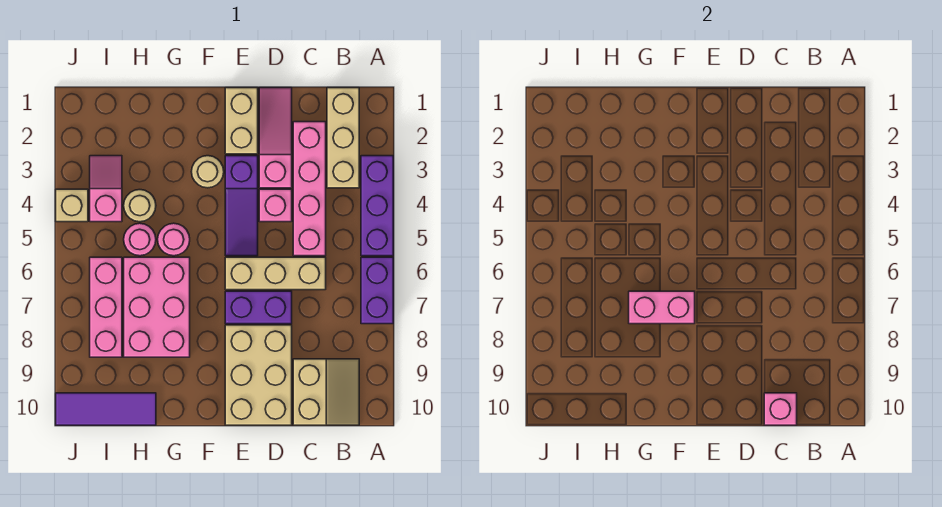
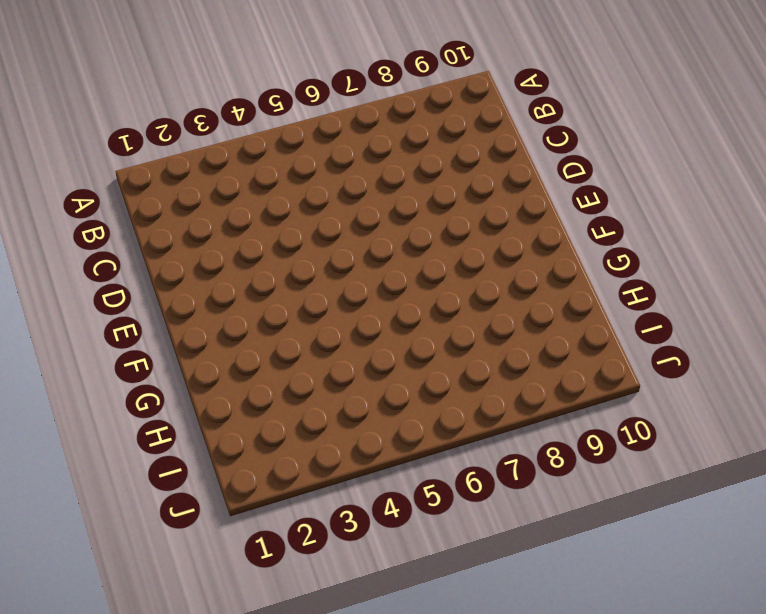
none -> purple brick A3:A5 level 1
none -> purple brick A6:A7 level 1
none -> tan brick B1:B3 level 1

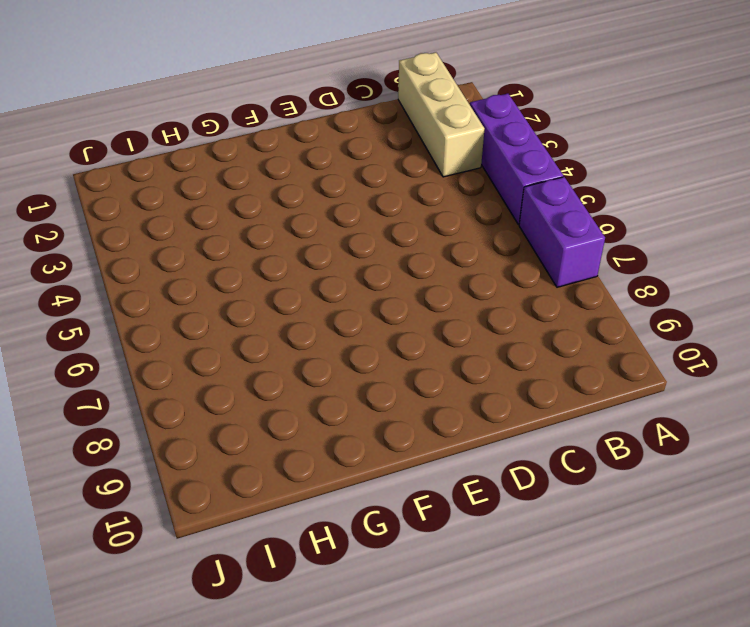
none -> tan slope B9:C10 level 1 top C
none -> pink brick C2:C5 level 1
none -> tan brick C6:E6 level 1

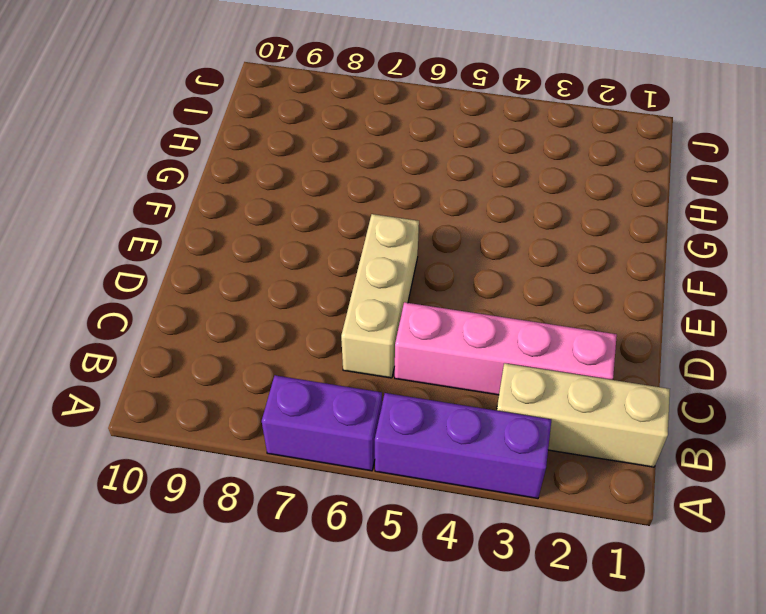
none -> tan slope B9:C10 level 1 top C
none -> pink slope D1:D3 level 1 top 3
none -> pink brick D4 level 1

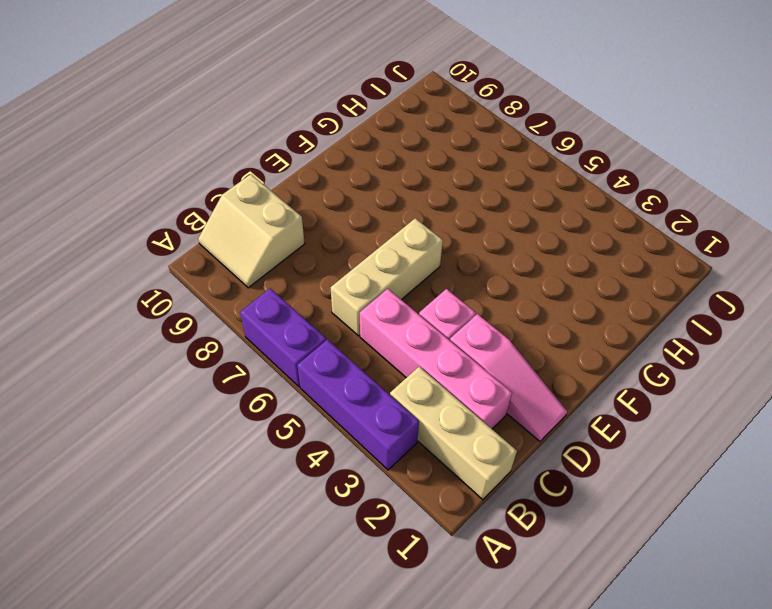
none -> purple brick D7:E7 level 1
none -> tan brick D8:E10 level 1
none -> tan brick E1:E2 level 1

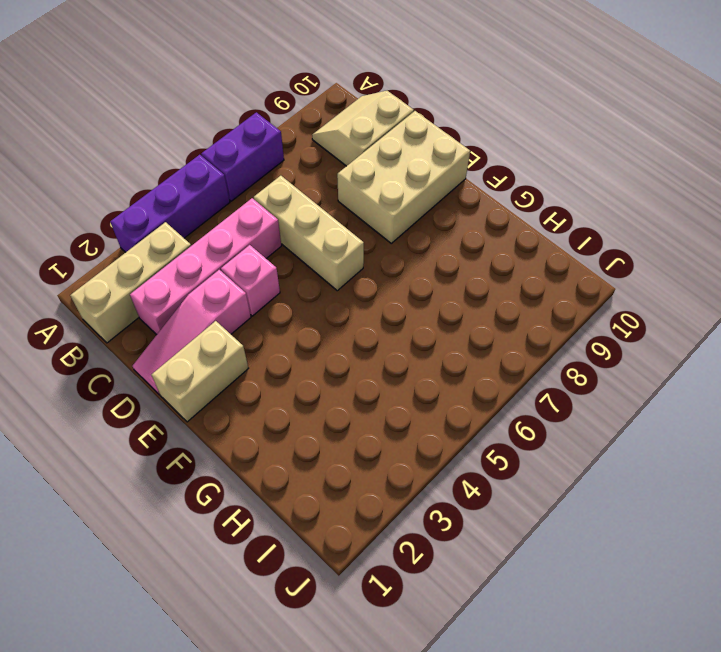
none -> purple brick D7:E7 level 1
none -> purple slope E3:E5 level 1 top 3
none -> tan round brick F3 level 1

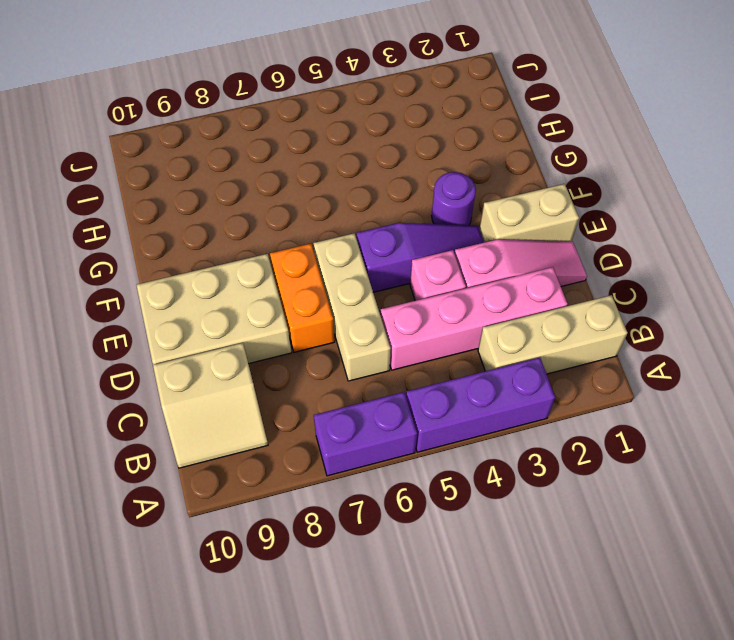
orange brick D7:E7 level 1 -> purple brick D7:E7 level 1
purple slope E3:E5 level 1 top 5 -> purple slope E3:E5 level 1 top 3
purple round brick F3 level 1 -> tan round brick F3 level 1
none -> pink round brick G5 level 1
none -> pink brick G6:H8 level 1
none -> tan round brick H4 level 1

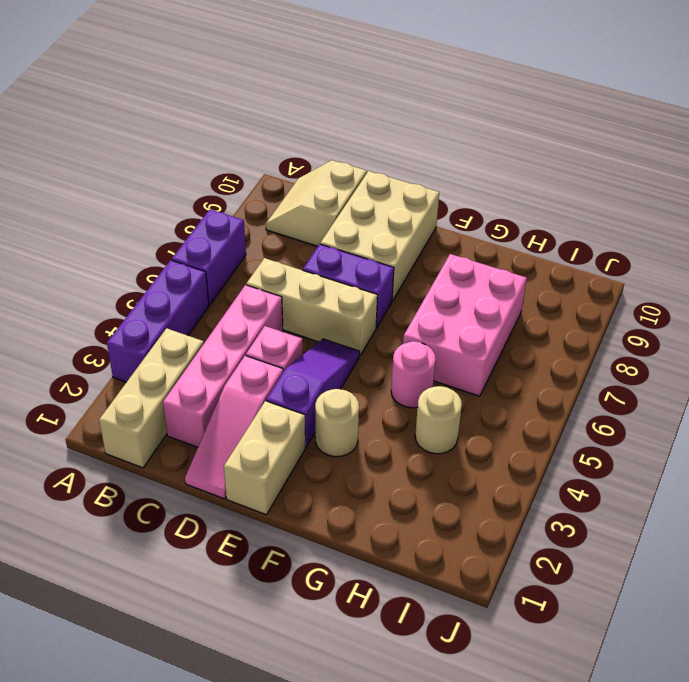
none -> pink round brick H5 level 1
none -> purple tile H10:J10 level 1
none -> pink slope I3:I4 level 1 top 4

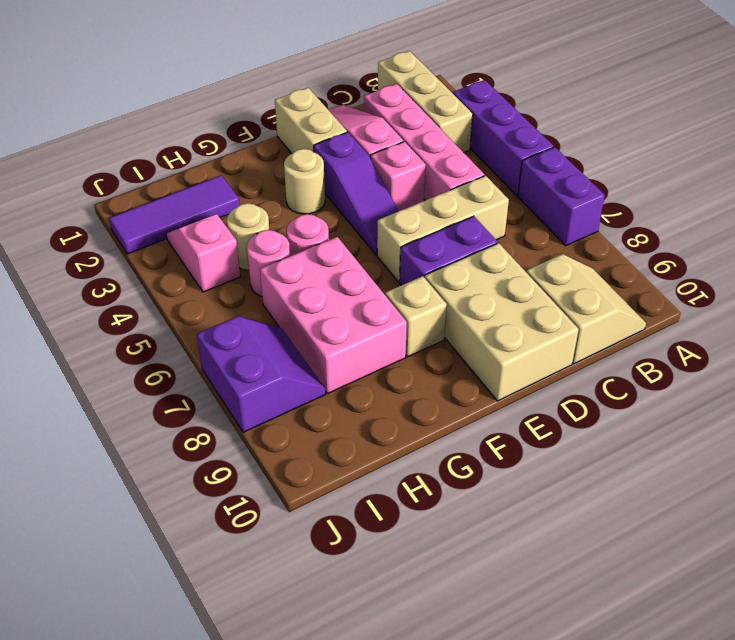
tan brick F8 level 1 -> tan brick J4 level 1
purple tile H2:J2 level 1 -> purple tile H10:J10 level 1
purple slope I7:J8 level 1 top J -> pink brick I6:I8 level 1
none -> pink brick C10 level 2
none -> pink brick F7:G7 level 2

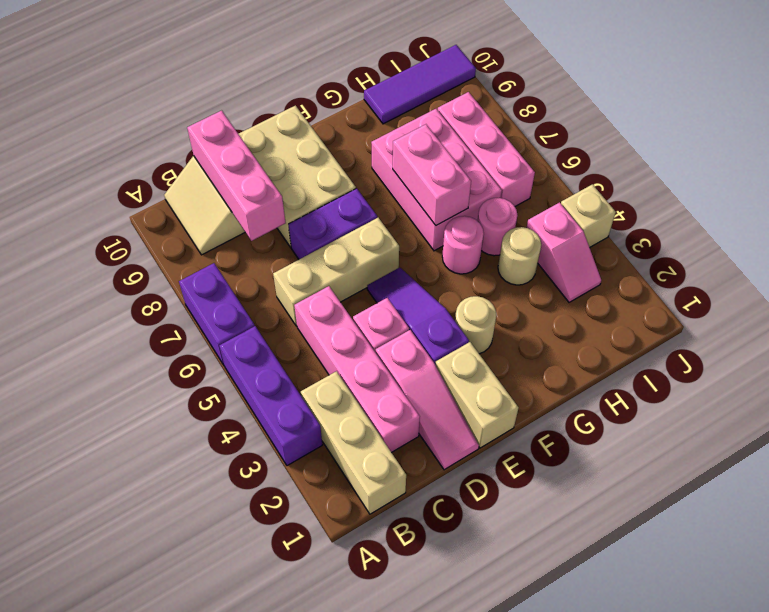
pink brick C8:C10 level 2 -> pink brick C10 level 2
pink brick G6:G7 level 2 -> pink brick F7:G7 level 2

